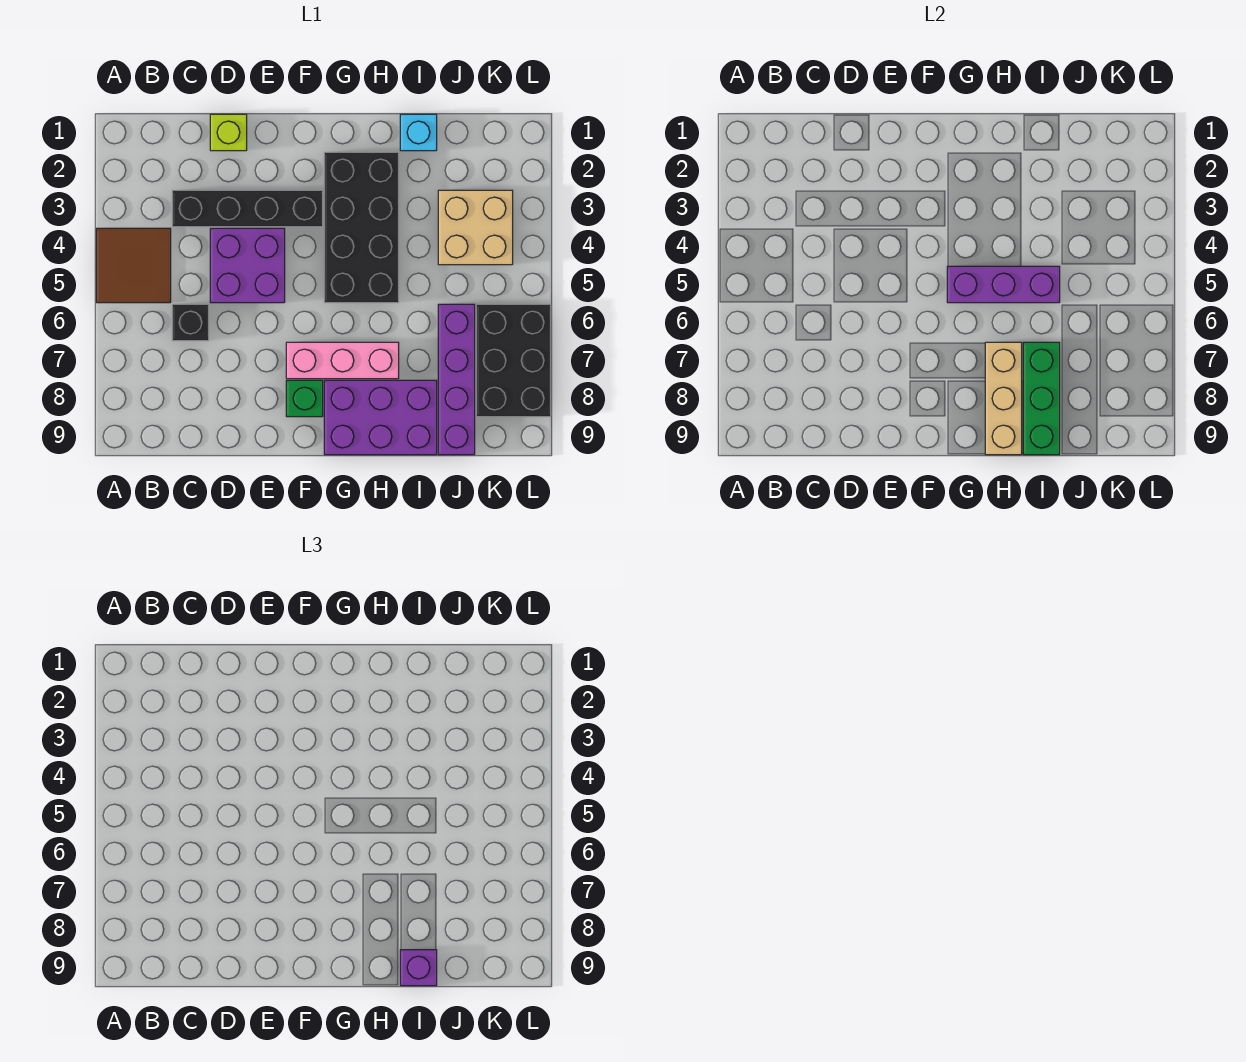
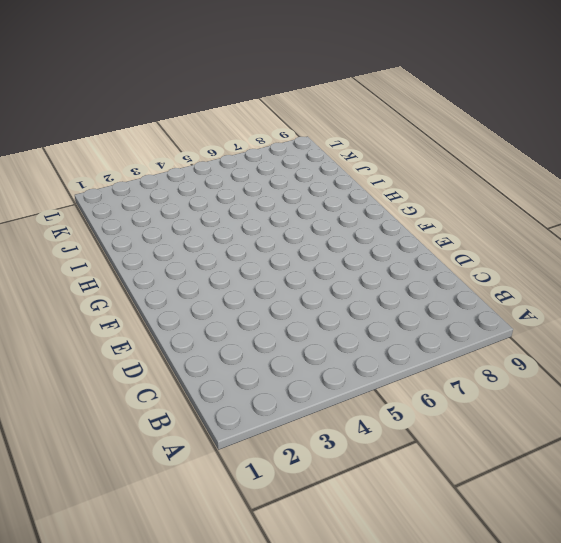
none -> brown tile A4:B5 level 1
none -> black brick C3:F3 level 1
none -> black brick C6 level 1

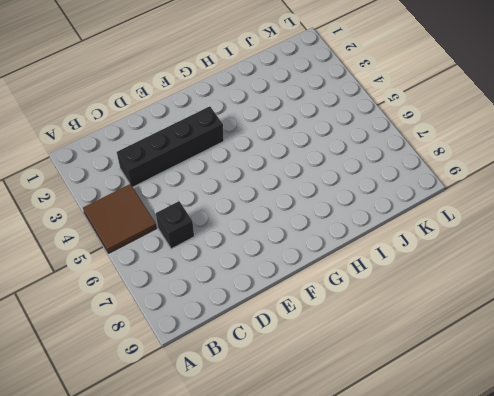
none -> lime brick D1 level 1
none -> purple brick D4:E5 level 1
none -> pink brick F7:H7 level 1

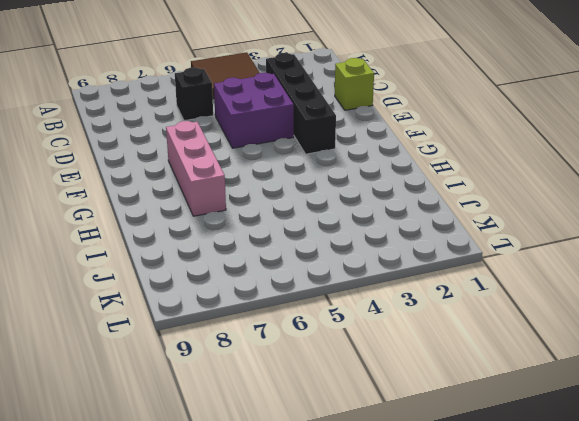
none -> green brick F8 level 1
none -> black brick G2:H5 level 1
none -> purple brick G8:I9 level 1

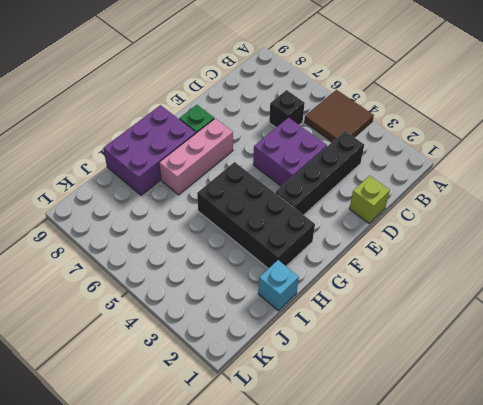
none -> tan brick J3:K4 level 1
none -> purple brick J6:J9 level 1
none -> black brick K6:L8 level 1

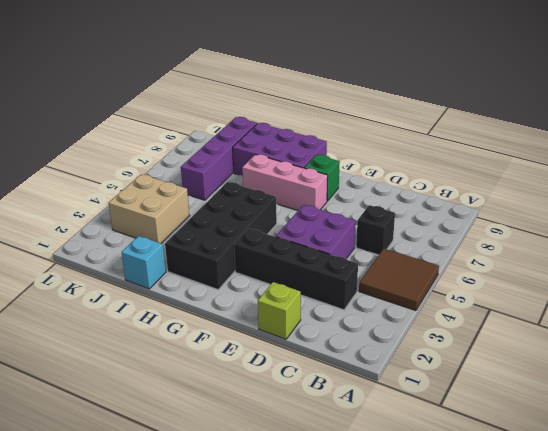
none -> black brick K6:L8 level 1
none -> purple brick G5:I5 level 2
none -> tan brick H7:H9 level 2

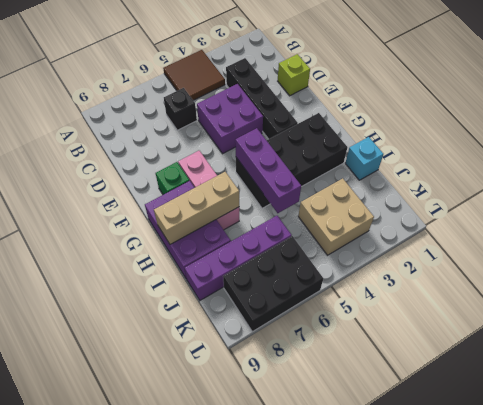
none -> green brick I7:I9 level 2
none -> purple brick I9 level 3

